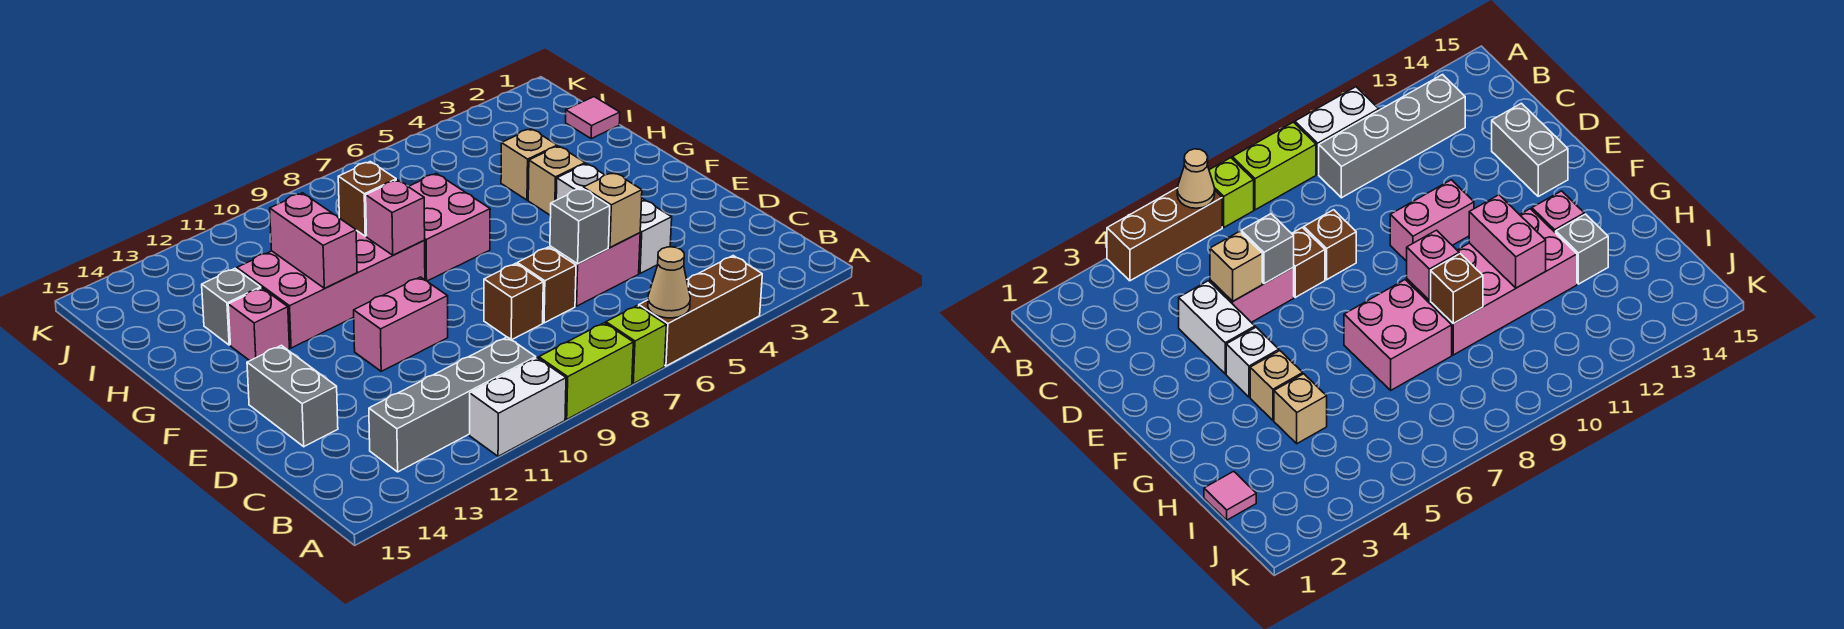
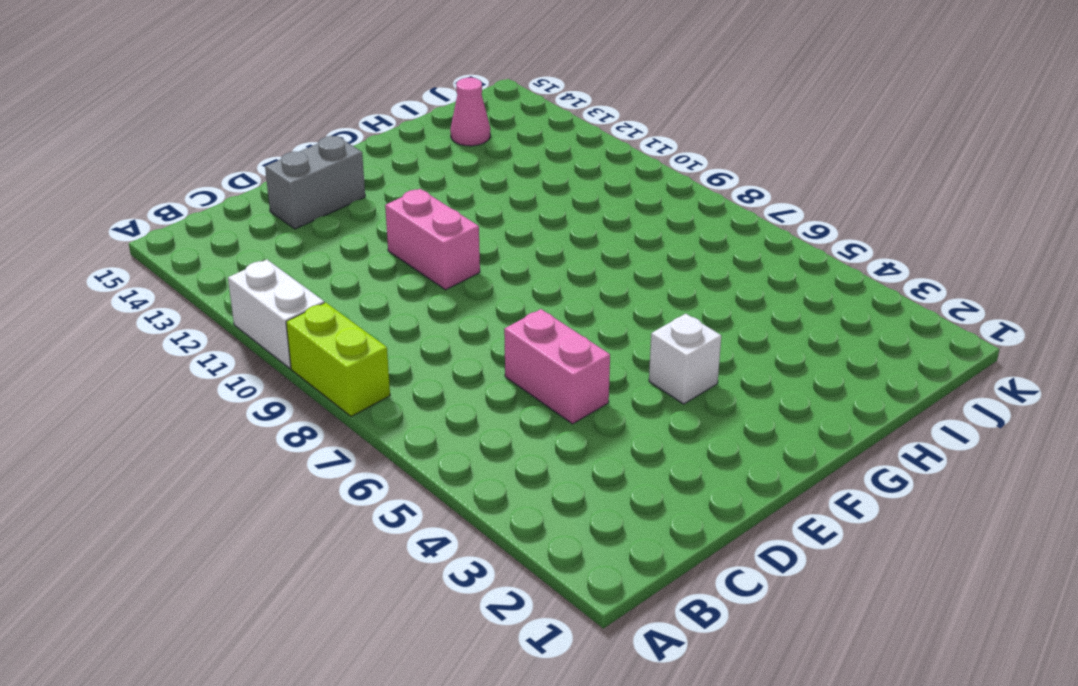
pink cone I14 level 1 -> none
none -> brown brick A4:A6 level 1
none -> lime brick A7 level 1
none -> grey brick B10:B13 level 1

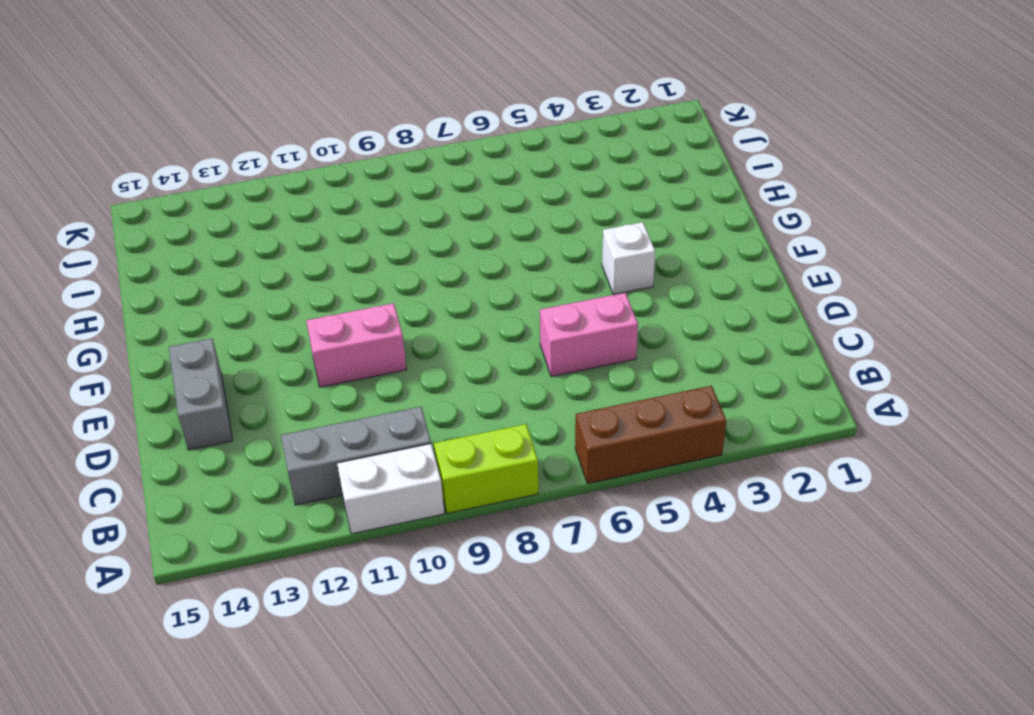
grey brick B10:B12 level 1 -> grey brick B10:B13 level 1
none -> lime brick A7 level 1
none -> white brick D4:E4 level 1
none -> brown brick D7 level 1

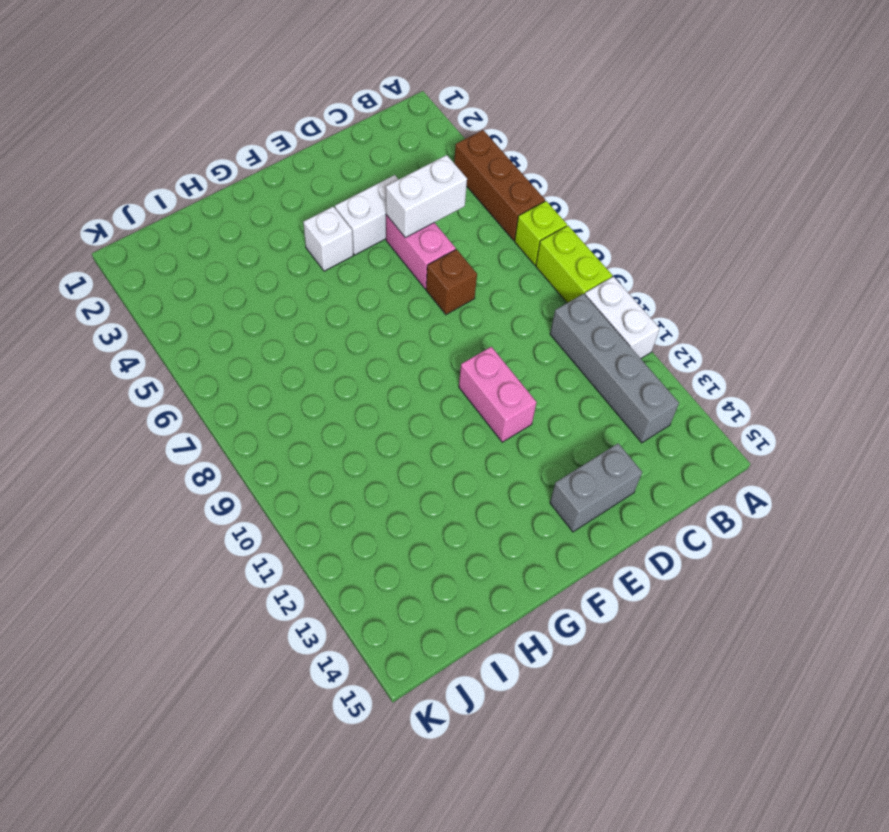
white brick C5:D5 level 2 -> tan brick D5 level 2
none -> brown brick D8 level 1
none -> tan brick G4 level 1
none -> pink brick G7:H8 level 1

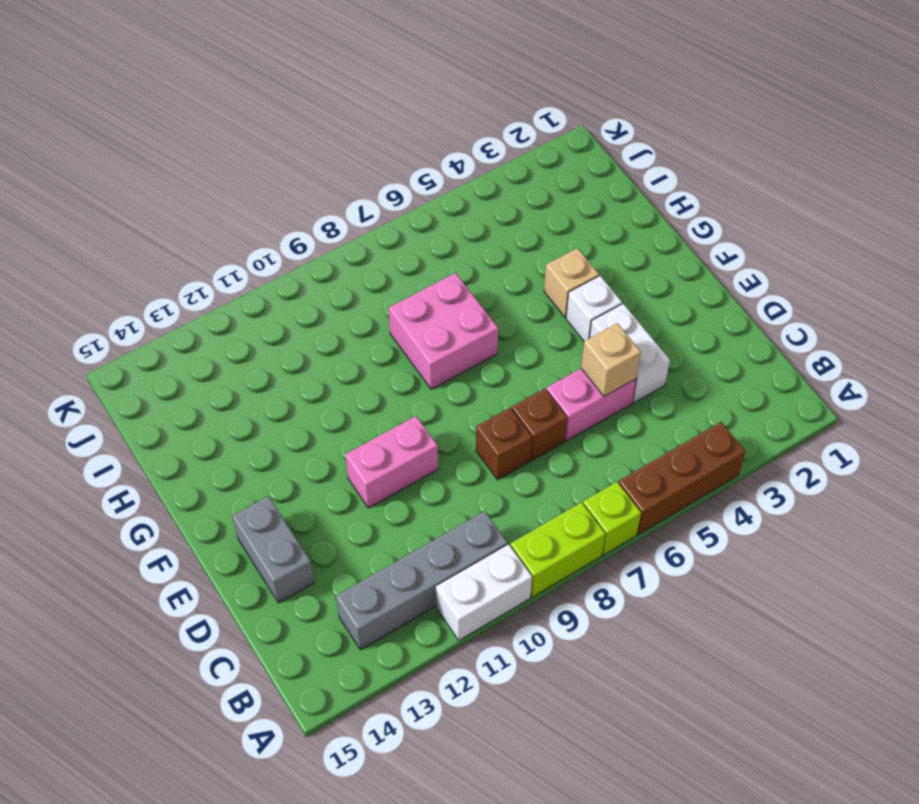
none -> pink brick G9:H12 level 1
none -> pink brick G13 level 1
none -> tan brick H4 level 1

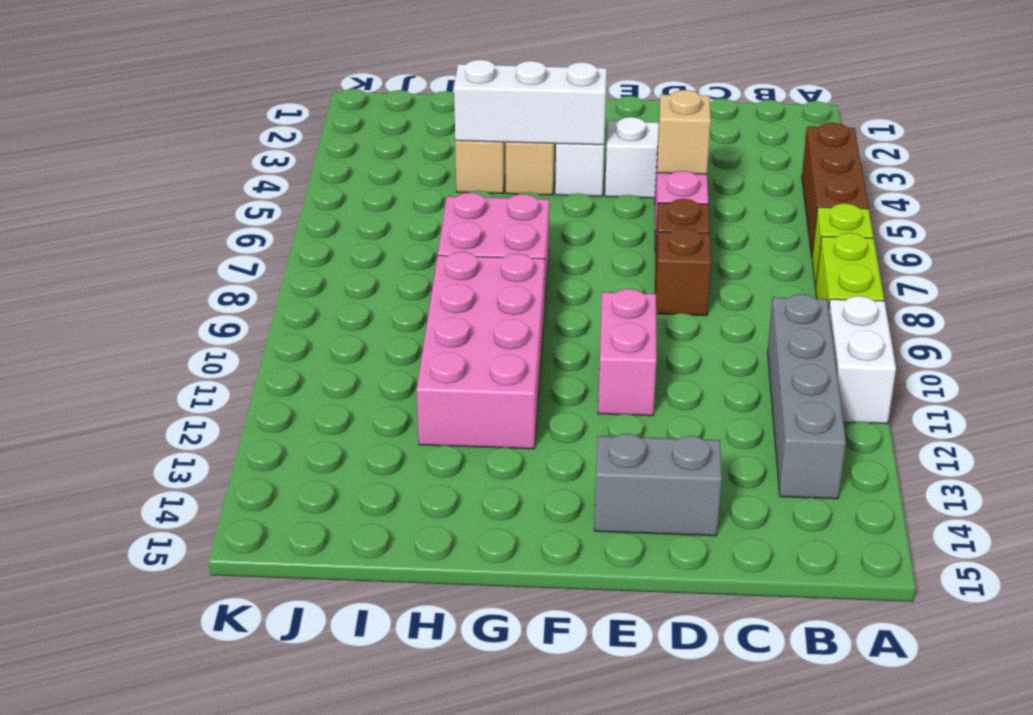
white brick F4:H4 level 2 -> none
none -> pink brick G13 level 1
none -> grey brick H13 level 1
none -> pink tile I1 level 1

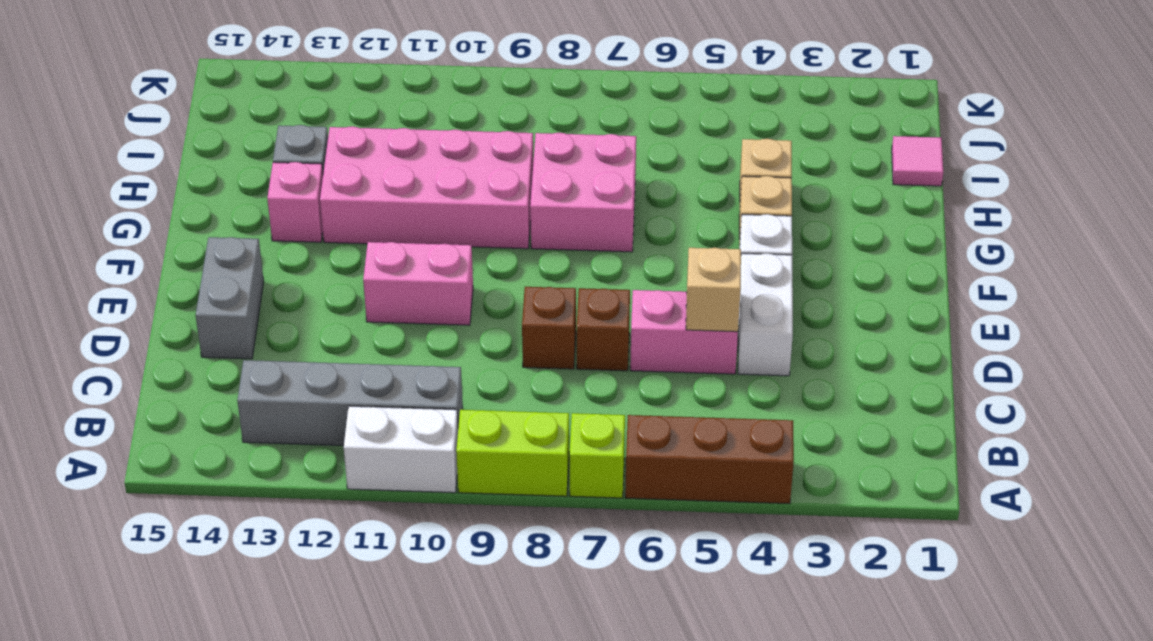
none -> tan cone A6 level 2
none -> grey brick D6 level 2
none -> pink brick G9 level 2

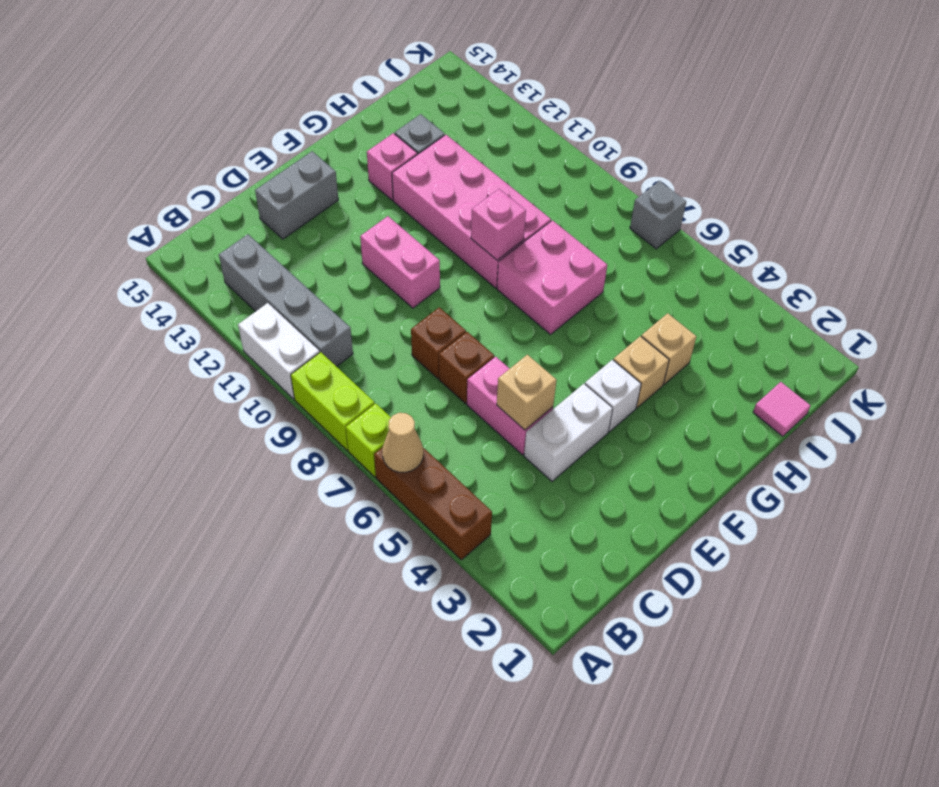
grey brick K7 level 1 -> grey brick D6 level 2
none -> pink brick G11:H11 level 2
none -> brown brick H9 level 2

